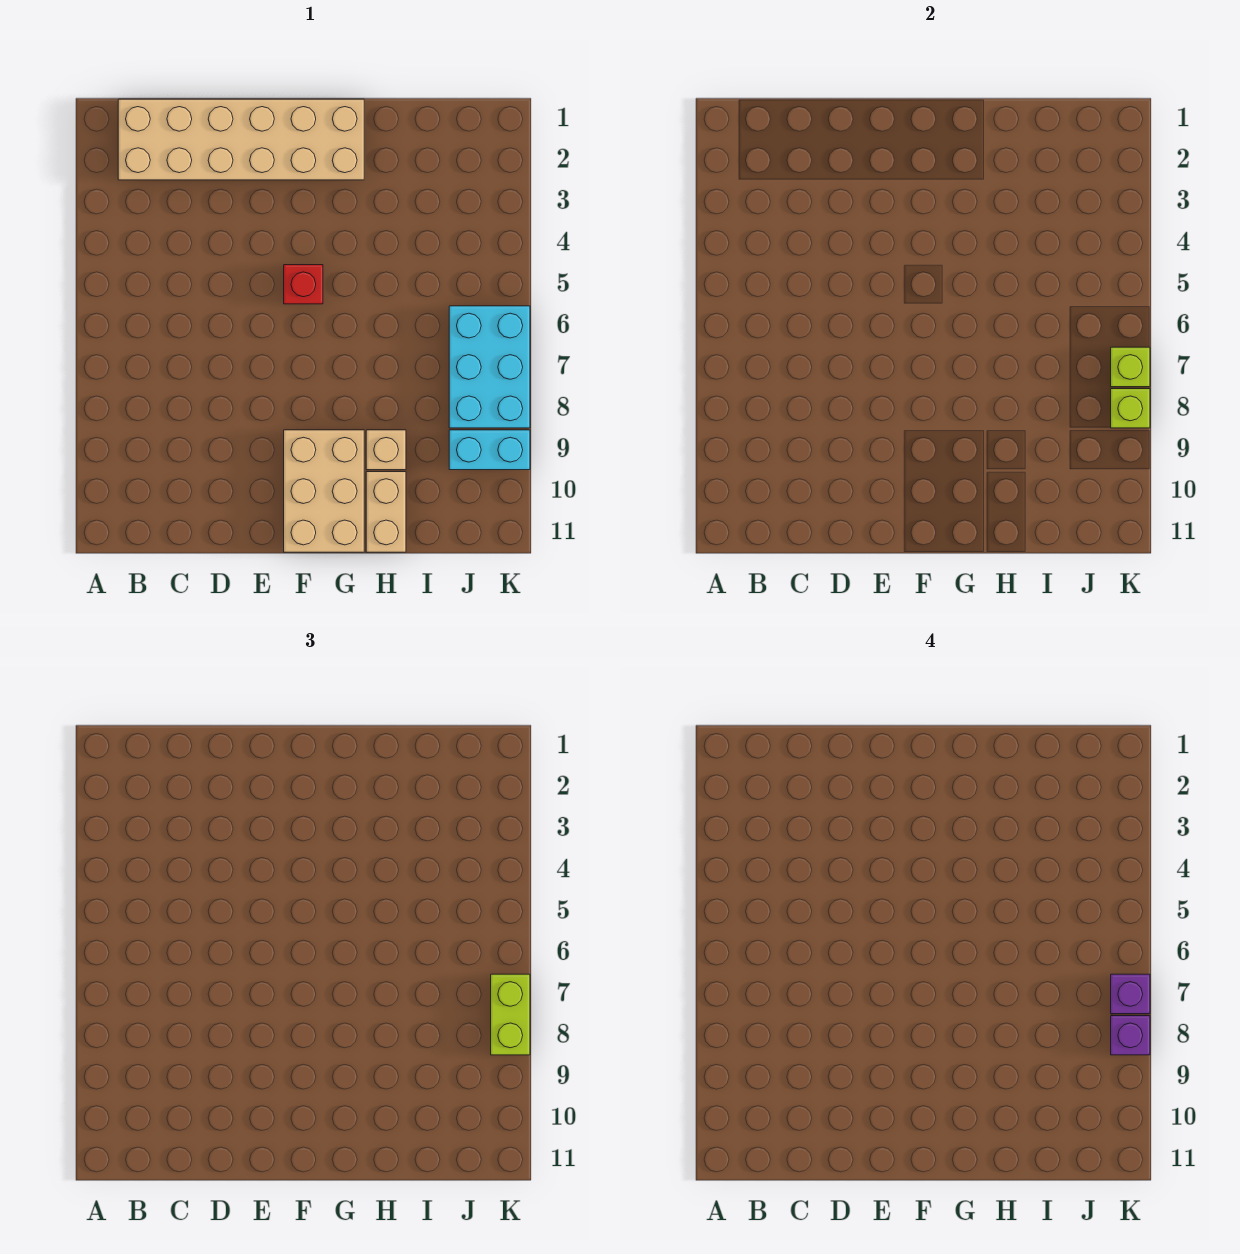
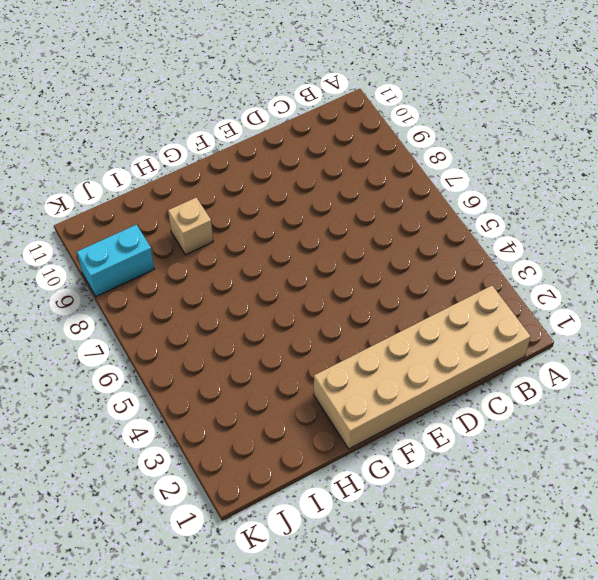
none -> red brick F5 level 1
none -> tan brick F9:G11 level 1
none -> tan brick H10:H11 level 1

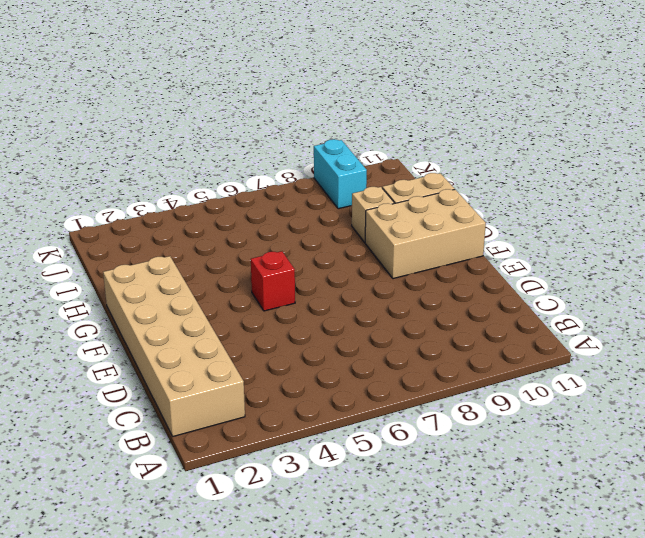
none -> cyan brick J6:K8 level 1
none -> lime brick K7 level 2
none -> lime brick K8 level 2

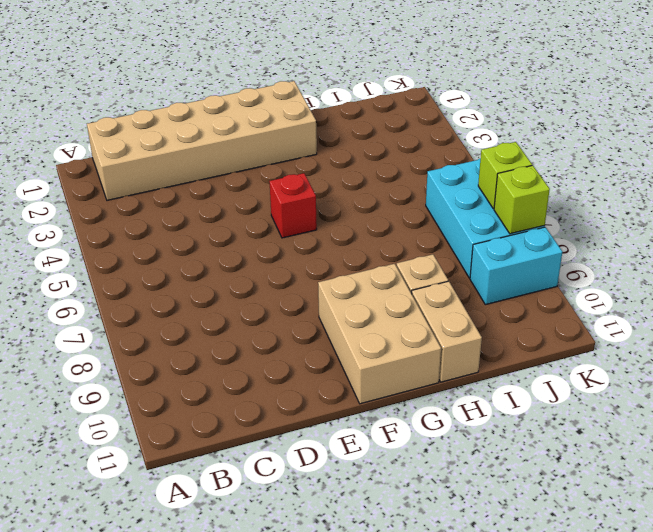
none -> lime brick K7:K8 level 3
none -> purple brick K7 level 4
none -> purple brick K8 level 4

